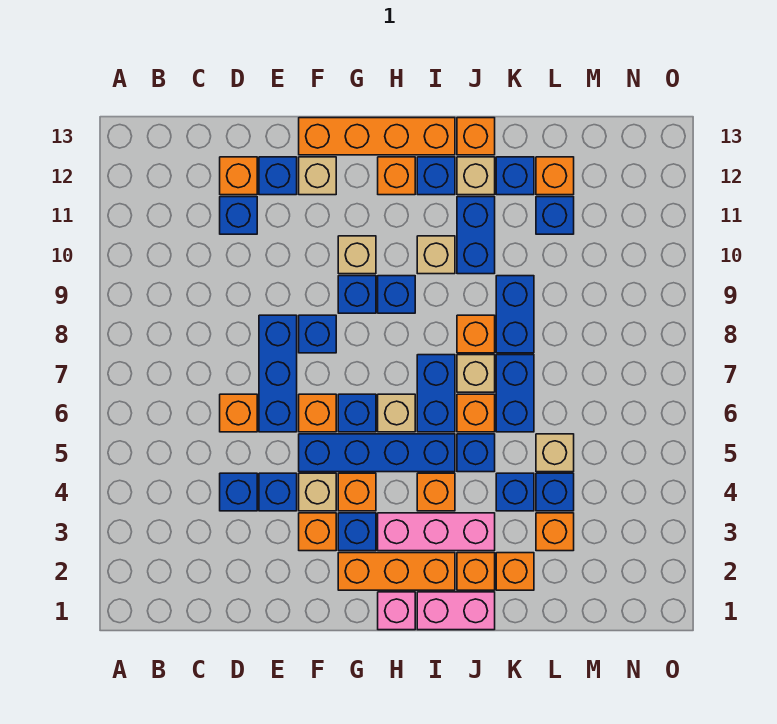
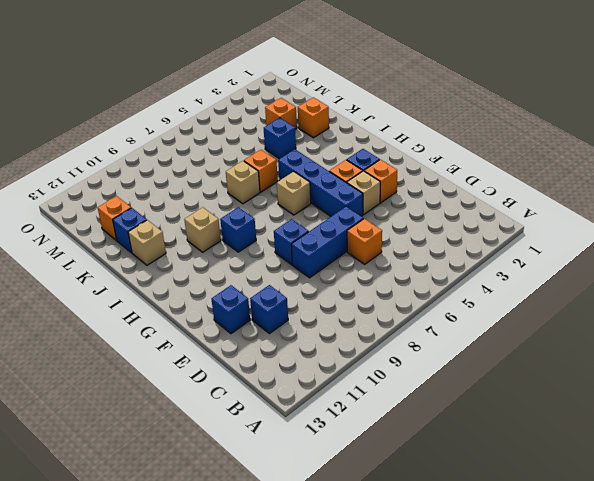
none -> blue brick D4 level 1
none -> orange brick D12 level 1
none -> blue brick E4 level 1
none -> orange brick F6 level 1

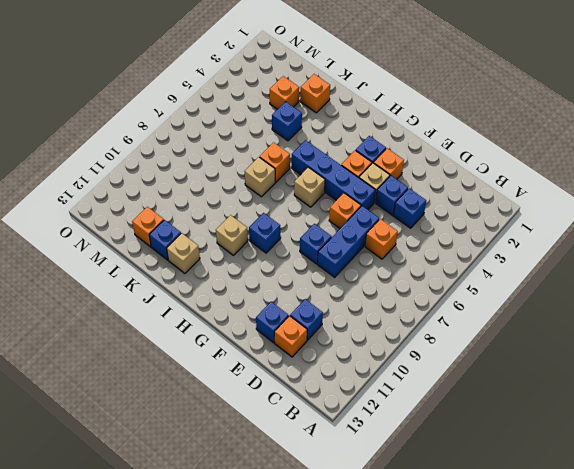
none -> tan brick F12 level 1
none -> orange brick F13:I13 level 1
none -> orange brick G2:I2 level 1
none -> blue brick G6 level 1

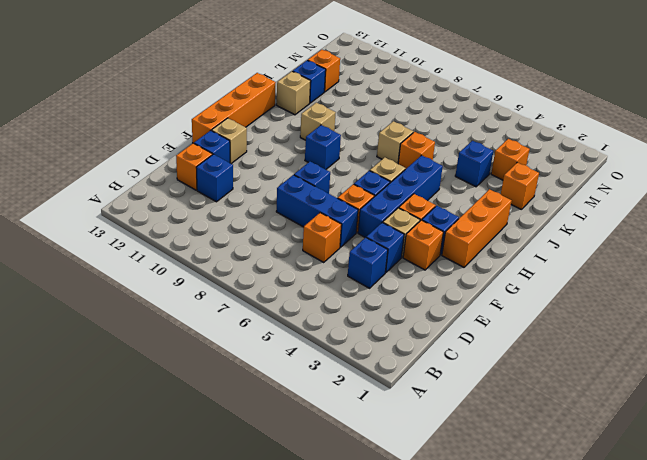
none -> blue brick G9 level 1
none -> tan brick G10 level 1
none -> pink brick H1 level 1
none -> pink brick H3:J3 level 1

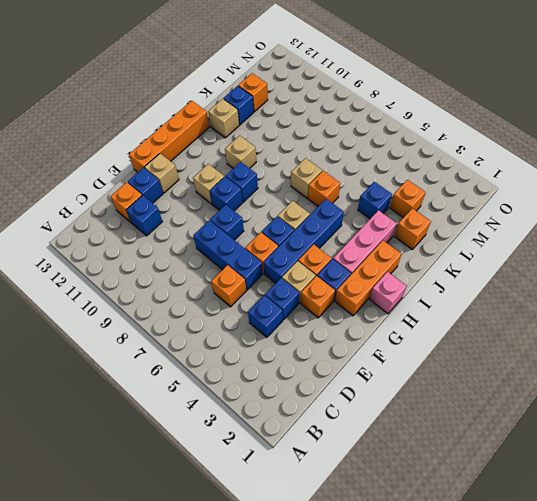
none -> orange brick H12 level 1
none -> pink brick I1:J1 level 1
none -> orange brick I4 level 1
none -> blue brick I6:I7 level 1

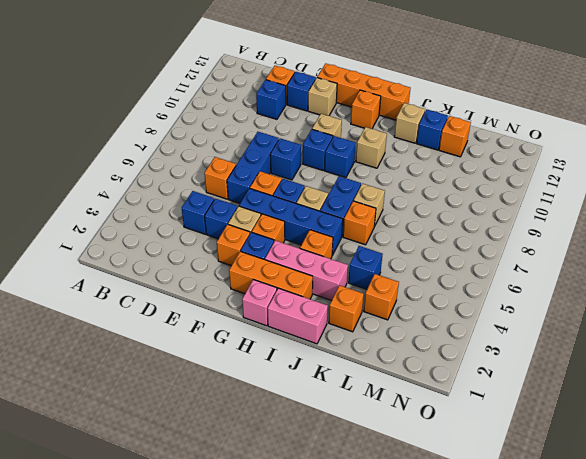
none -> blue brick I12 level 1
none -> orange brick J2 level 1
none -> blue brick J5 level 1
none -> orange brick J8 level 1

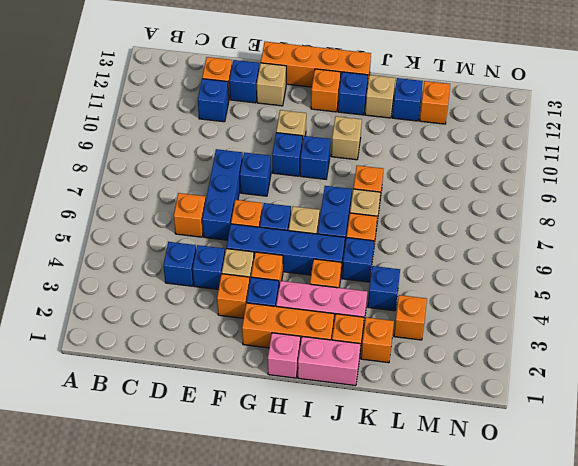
none -> blue brick J10:J11 level 1
none -> orange brick J13 level 1
none -> blue brick K6:K7 level 1
none -> blue brick K8:K9 level 1

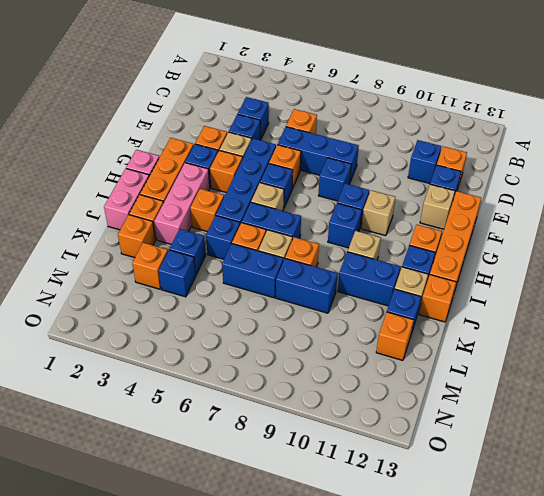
none -> tan brick L5 level 1
none -> blue brick L11 level 1

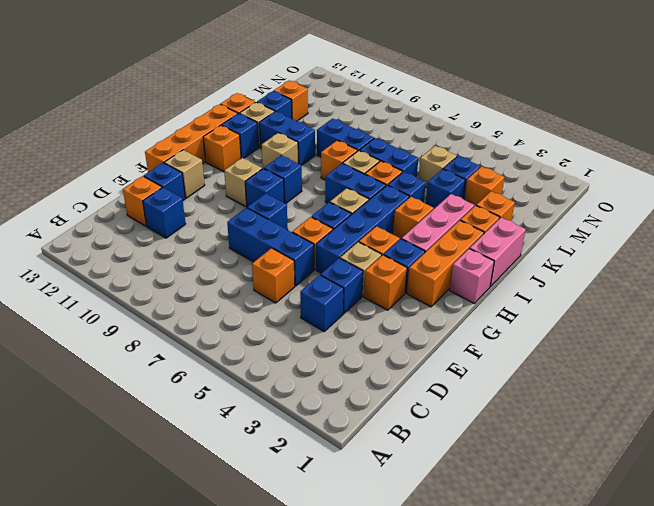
none -> blue brick L11 level 1

